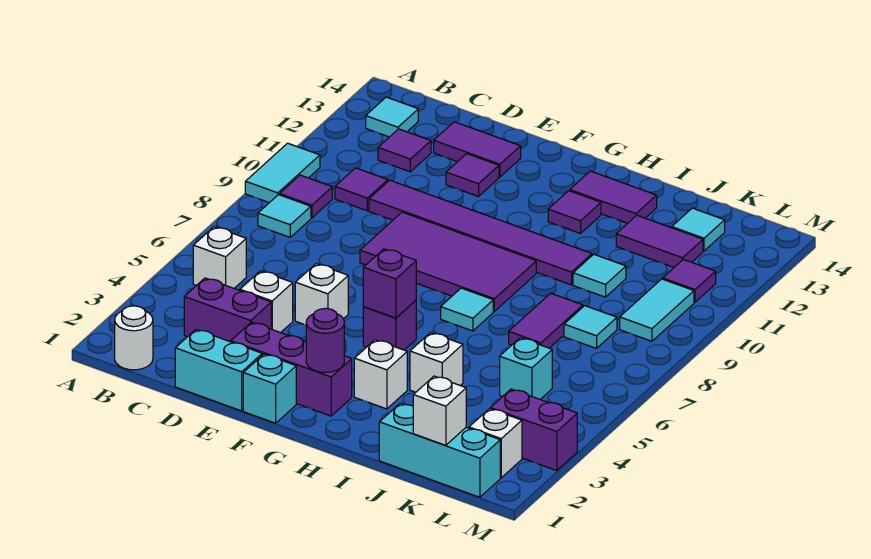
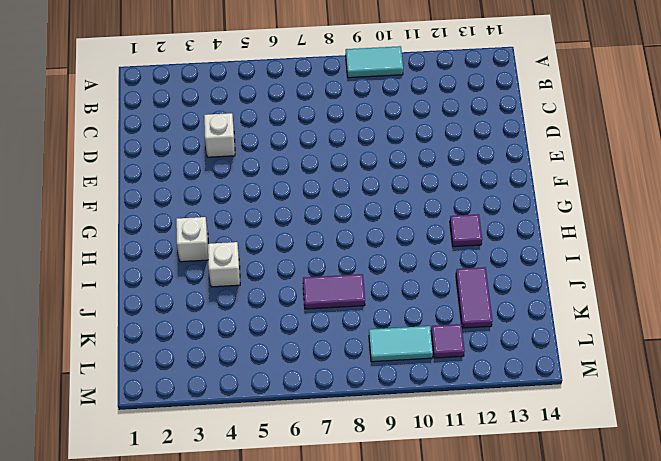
none -> white round brick B1 level 1
none -> white brick B5 level 1
none -> cyan tile B8 level 1
none -> purple tile B9 level 1

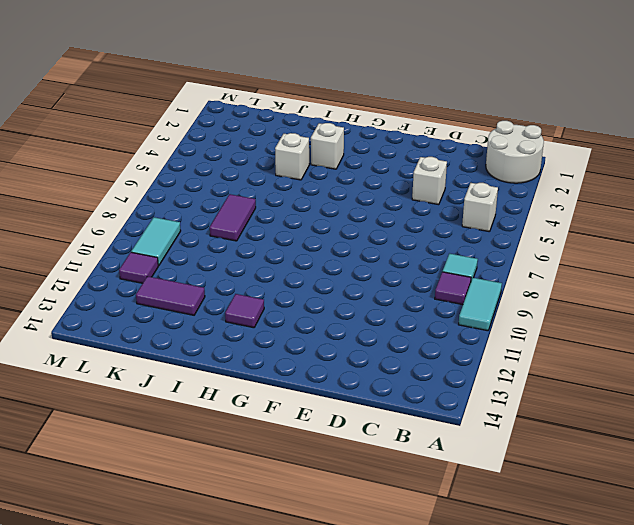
white round brick A1:B2 level 1 -> white round brick B1 level 1
none -> cyan tile B13 level 1
none -> purple brick C3:D3 level 1
none -> purple tile C10 level 1
none -> purple tile C12 level 1

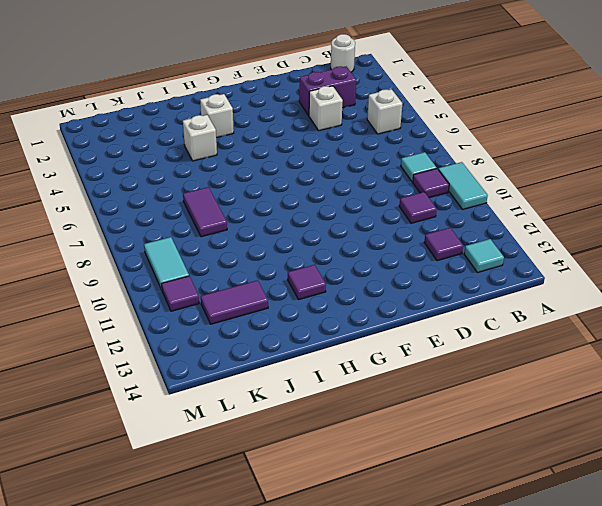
none -> cyan brick D1:E1 level 1
none -> purple tile D10:I10 level 1
none -> purple tile D13:E13 level 1
none -> purple brick E2:G2 level 1

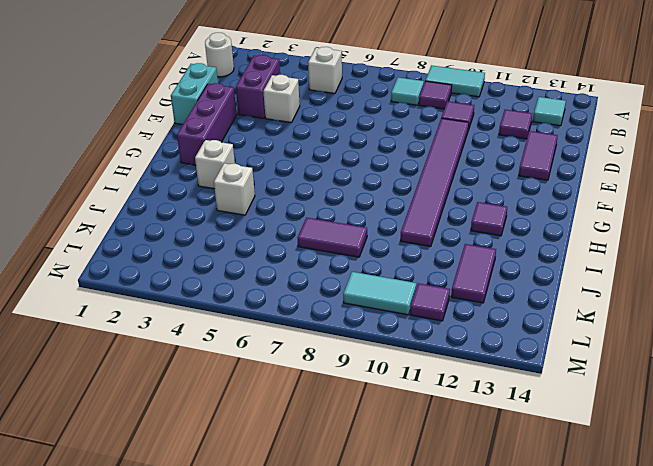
none -> white brick E5 level 1
none -> purple tile E8:H9 level 1
none -> purple tile E12 level 1
none -> cyan brick F1 level 1

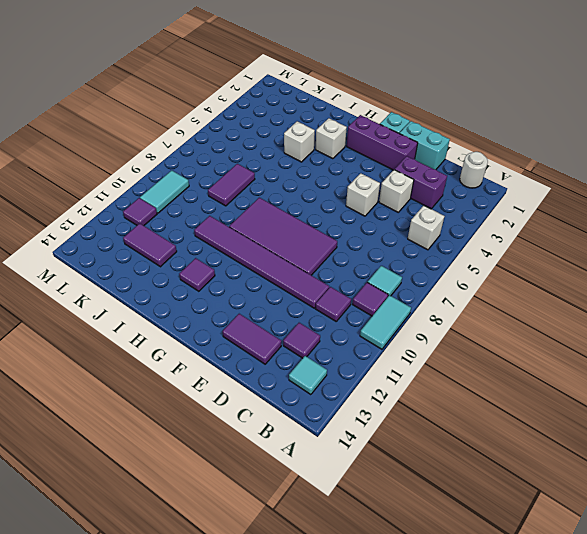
none -> purple tile E12 level 1
none -> purple brick G5 level 1
none -> cyan tile H7 level 1
none -> purple tile H13:I13 level 1

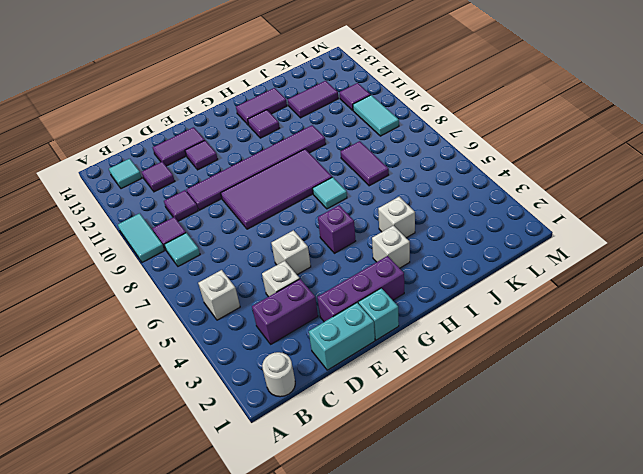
none -> cyan brick J1:L1 level 1
none -> cyan tile J10 level 1
none -> cyan brick K5 level 1
none -> cyan tile K8 level 1

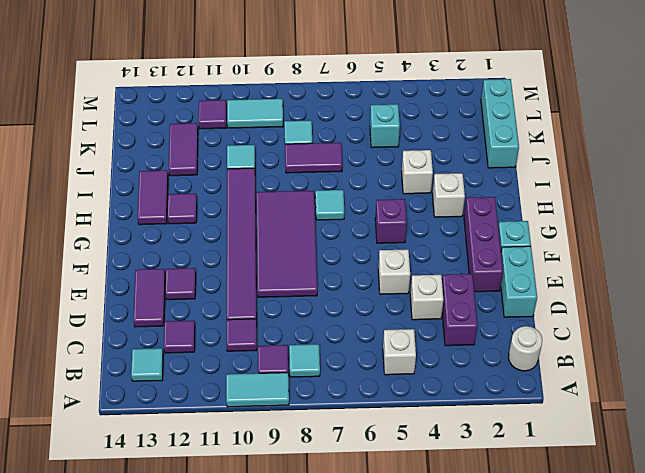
none -> cyan tile K13 level 1
none -> white brick L2 level 1
none -> purple brick L3:M3 level 1
none -> purple round brick G2 level 2

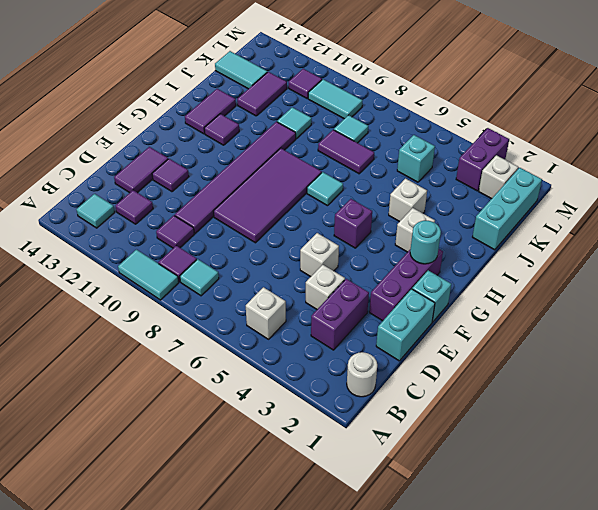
cyan round brick G2 level 2 -> purple round brick G2 level 2
cyan tile K13:K14 level 1 -> cyan tile K13 level 1
none -> purple brick G5 level 2
none -> white brick K1 level 2

